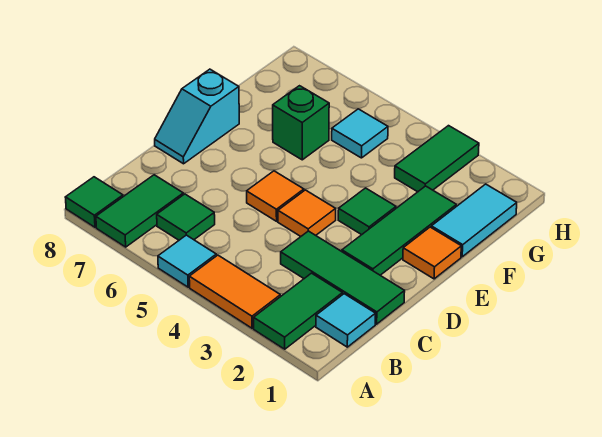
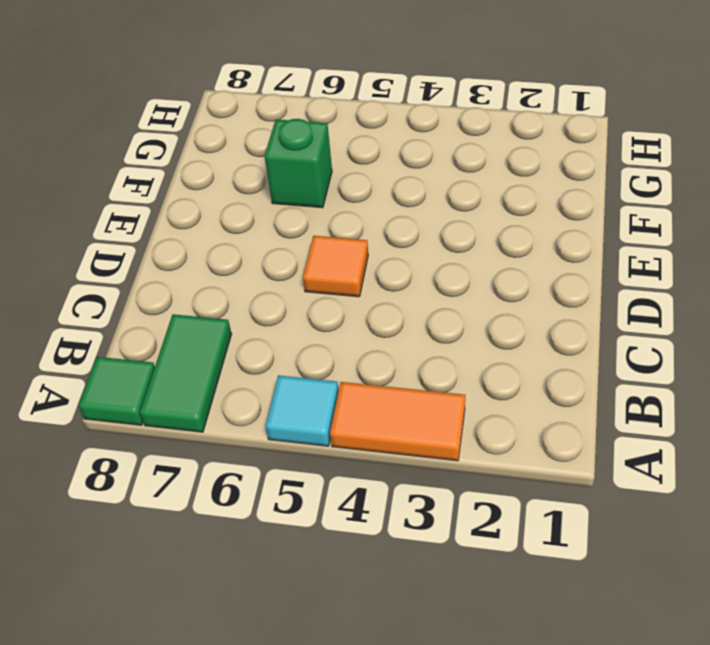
none -> green tile A2:B2 level 1
none -> cyan tile B1 level 1
none -> green tile B6 level 1

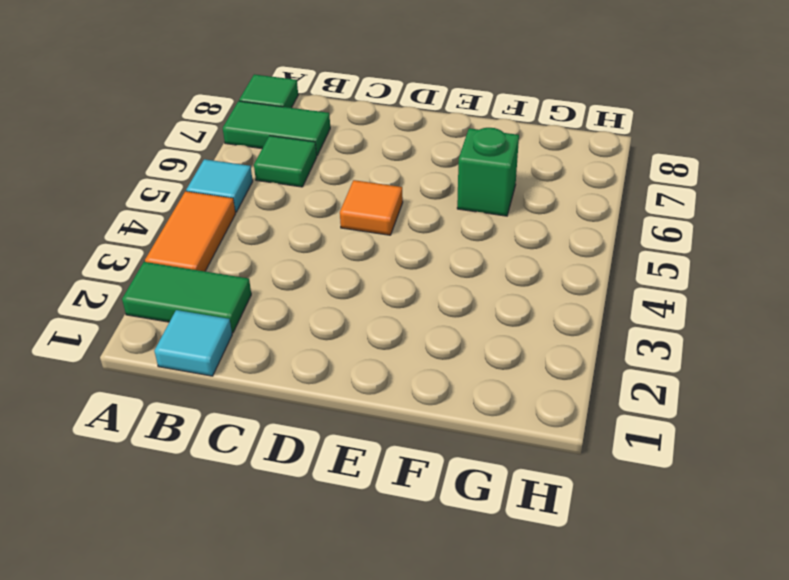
none -> green tile C1:C3 level 1
none -> green tile D2:F2 level 1
none -> orange tile D4 level 1

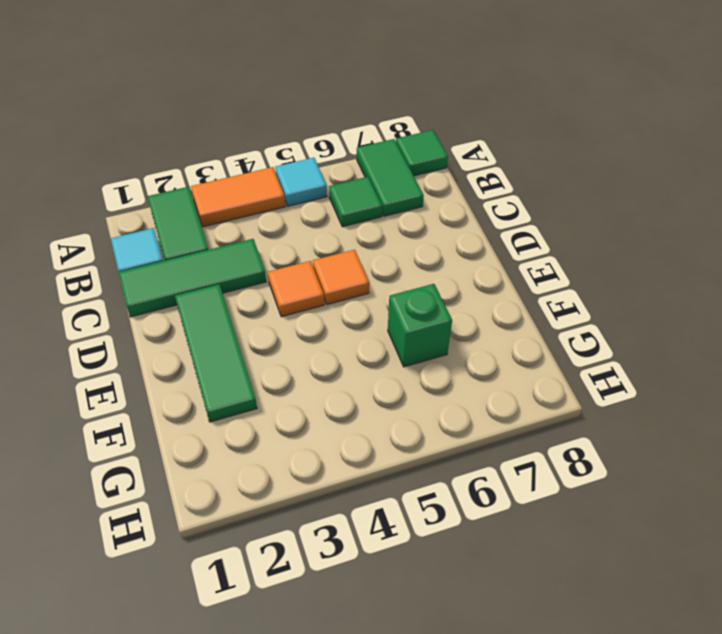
none -> cyan slope D8:E8 level 1 top E
none -> orange tile E1 level 1
none -> green tile E3 level 1

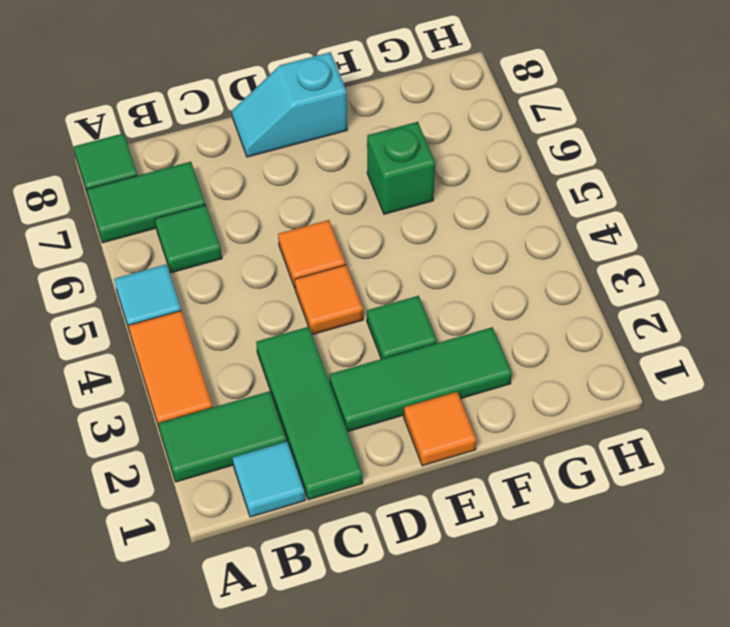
none -> cyan tile F1:G1 level 1
none -> green tile G3:H3 level 1
none -> cyan tile G5 level 1

